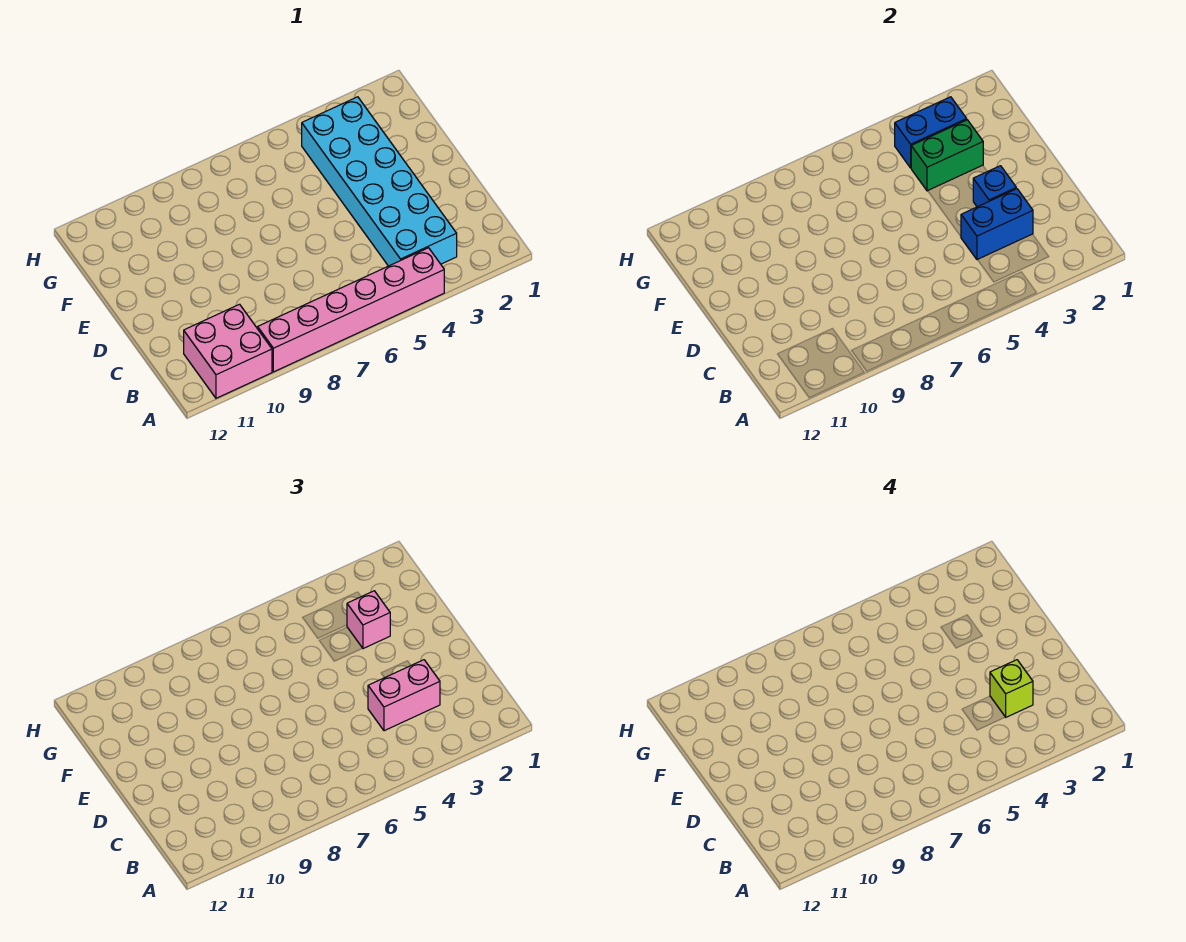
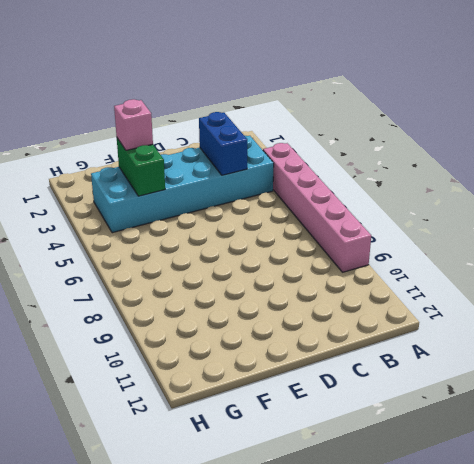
none -> pink brick A10:B11 level 1
none -> blue brick D3 level 2

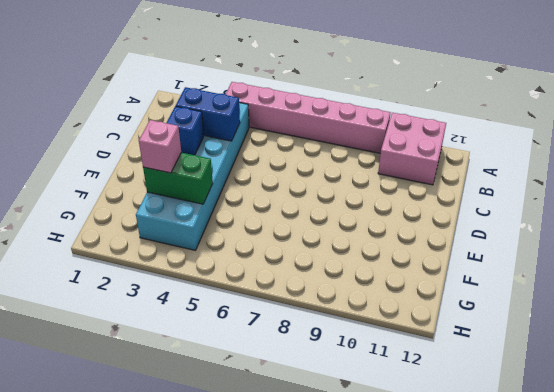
none -> blue brick G3:G4 level 2
none -> pink brick C3:C4 level 3

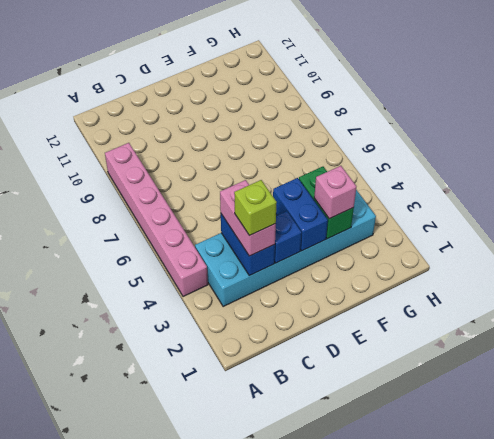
blue brick E3:E4 level 2 -> blue brick G3:G4 level 2
none -> pink brick A10:B11 level 1

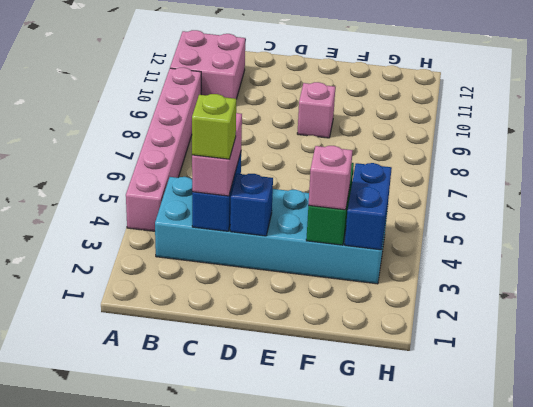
pink brick E9 level 1 -> none

